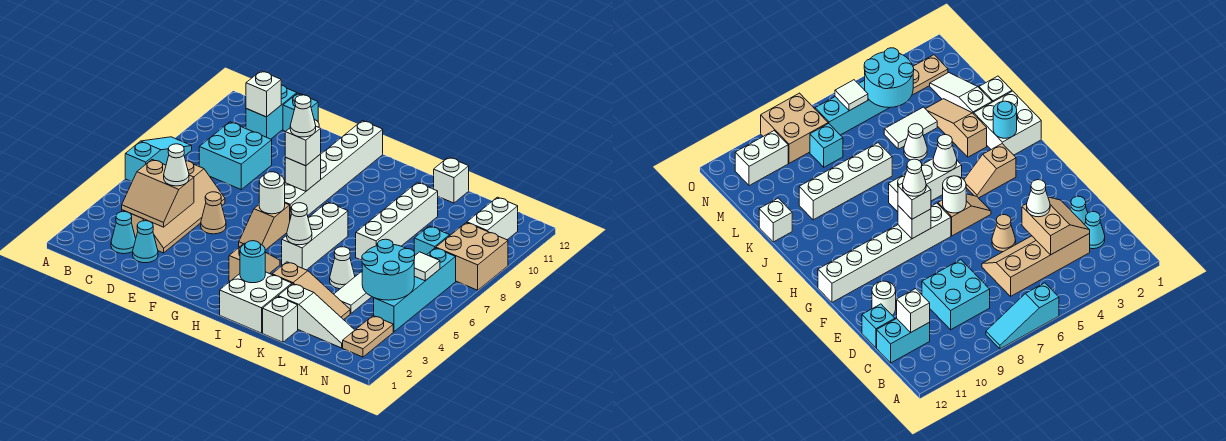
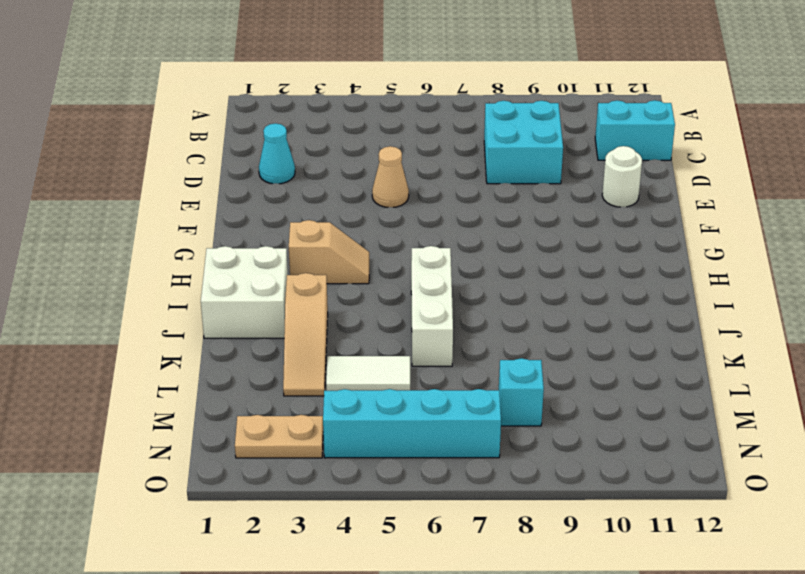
white brick I6:K6 level 1 -> white brick I5:I7 level 1
none -> cyan slope A6:A8 level 1 top 6
none -> cyan cone C2 level 1
none -> tan slope C3:D6 level 1 top C
none -> cyan brick D12 level 1

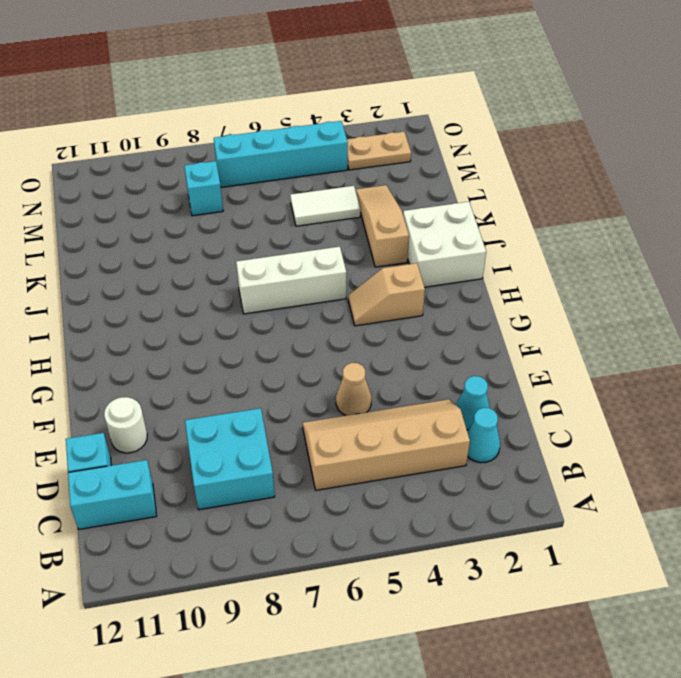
none -> cyan slope A6:A8 level 1 top 6
none -> tan slope G5:G6 level 1 top 6
none -> white brick G7:G12 level 1
none -> white brick K1 level 1

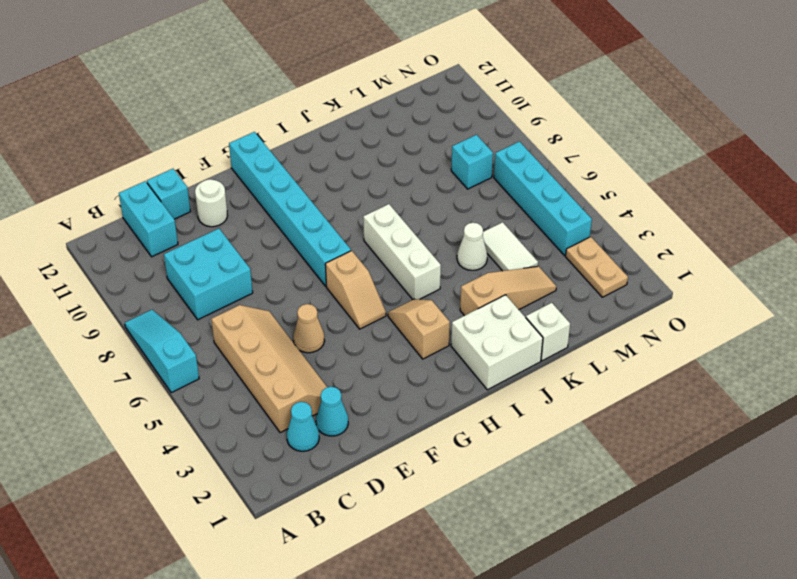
cyan brick G7:G12 level 1 -> white brick G7:G12 level 1
none -> white slope K2:M2 level 1 top K
none -> white brick K7:K10 level 1
none -> white brick K12 level 1
none -> tan brick N8:O9 level 1

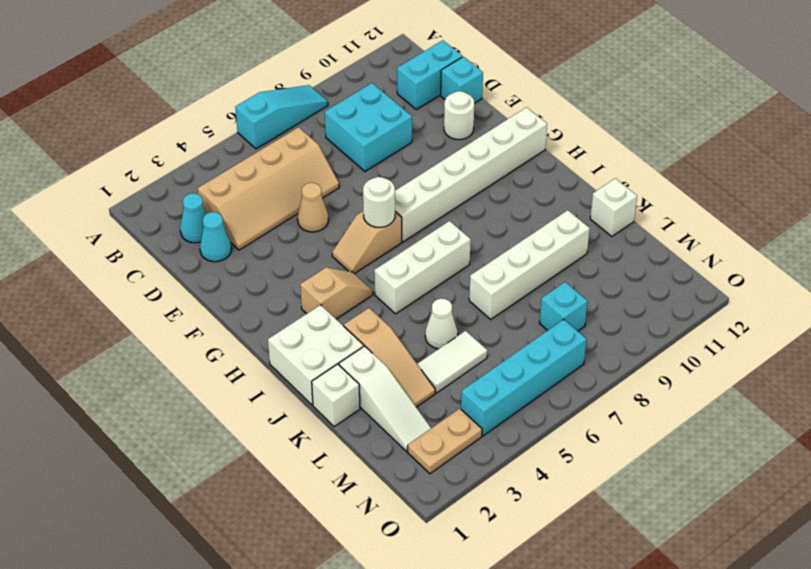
none -> tan brick N8:O9 level 1
none -> white brick N10:N11 level 1
none -> tan slope C3:D4 level 2 top 4
none -> white brick C11 level 2

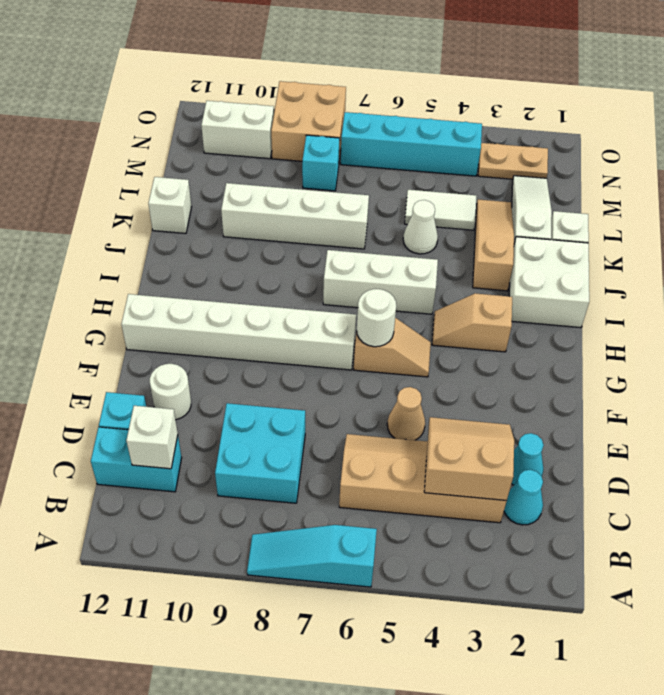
tan slope C3:D4 level 2 top C -> tan slope C3:D4 level 2 top 4
none -> white brick G8 level 2
none -> cyan round brick I2 level 2
none -> white cone I5 level 2
none -> cyan round brick M4:N5 level 2

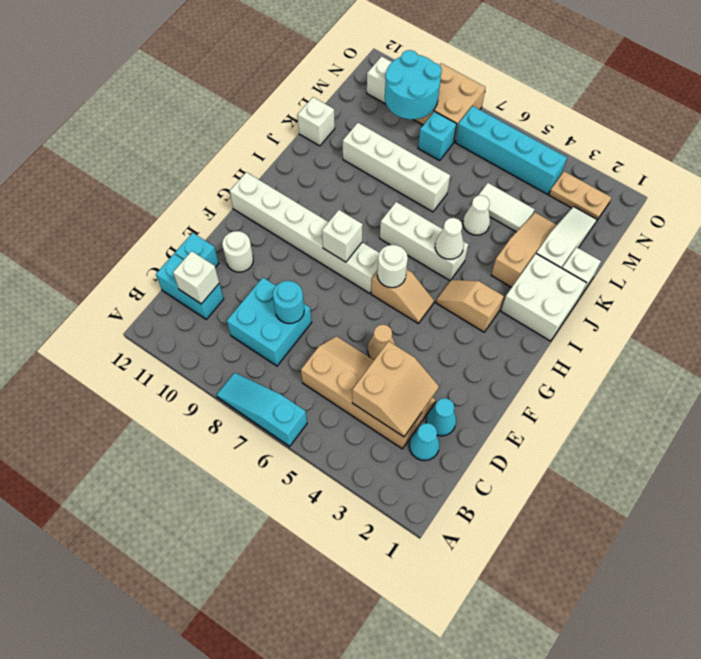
cyan round brick D8 level 2 -> cyan round brick I2 level 2
cyan round brick M9:N10 level 2 -> cyan round brick M4:N5 level 2
none -> white tile N6 level 2
none -> white cone D4 level 3
none -> white brick G8 level 3
none -> white cone G8 level 4

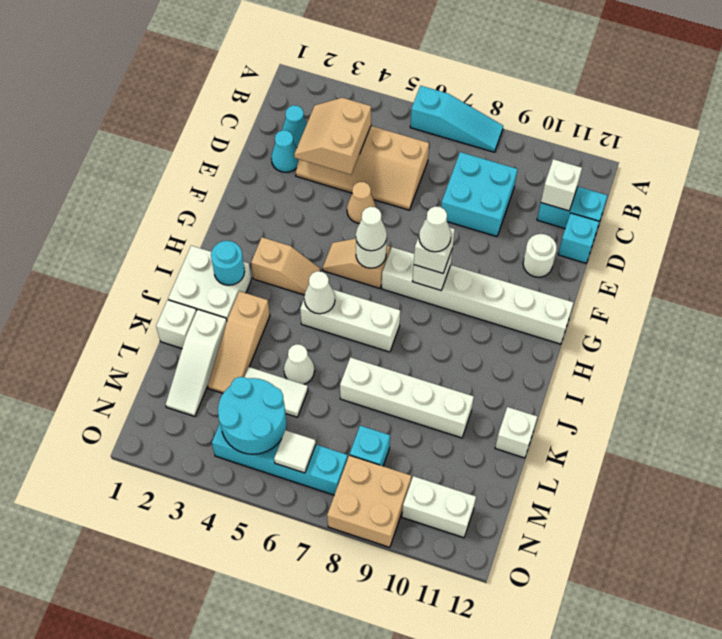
white cone G6 level 3 -> white cone D4 level 3
none -> tan plate N2:N3 level 1

